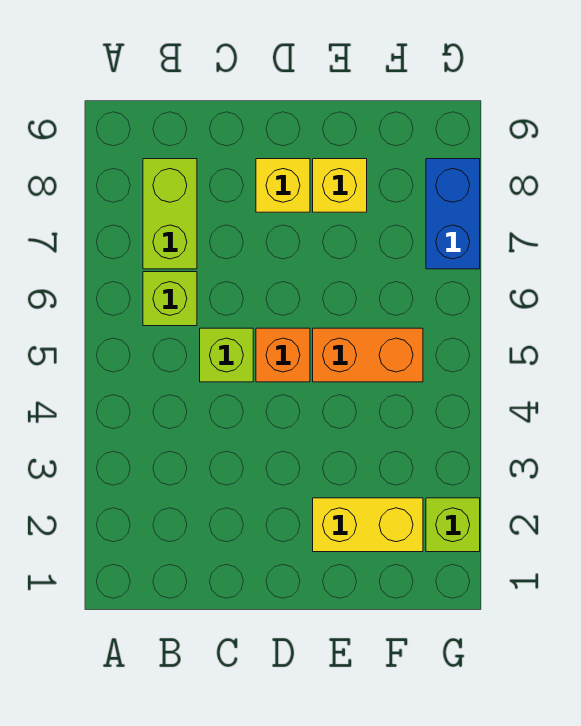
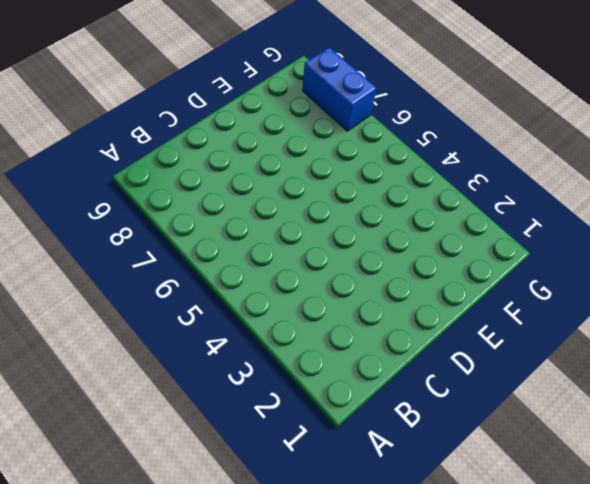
none -> lime brick B6 level 1
none -> lime brick B7:B8 level 1

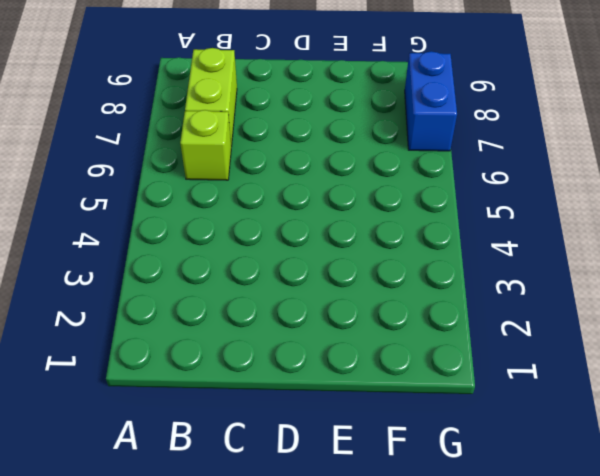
none -> lime brick C5 level 1
none -> orange brick D5 level 1

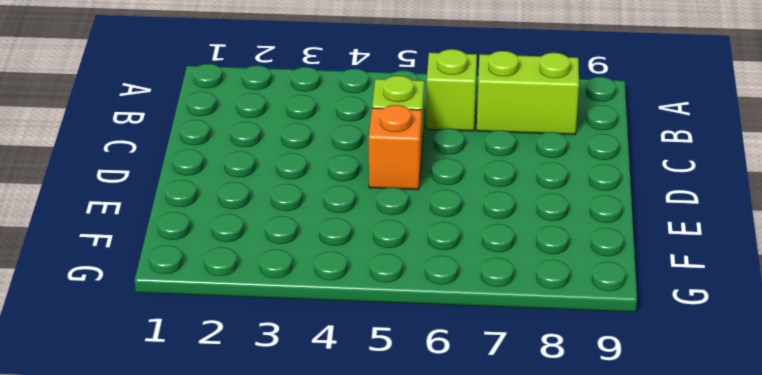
none -> yellow brick D8 level 1
none -> yellow brick E2:F2 level 1

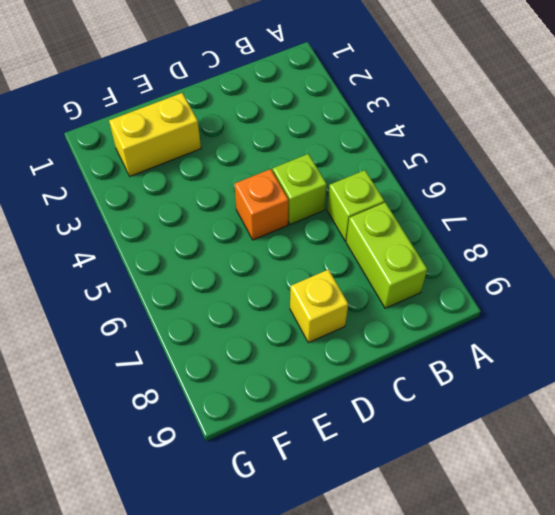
none -> orange brick E5:F5 level 1
none -> yellow brick E8 level 1

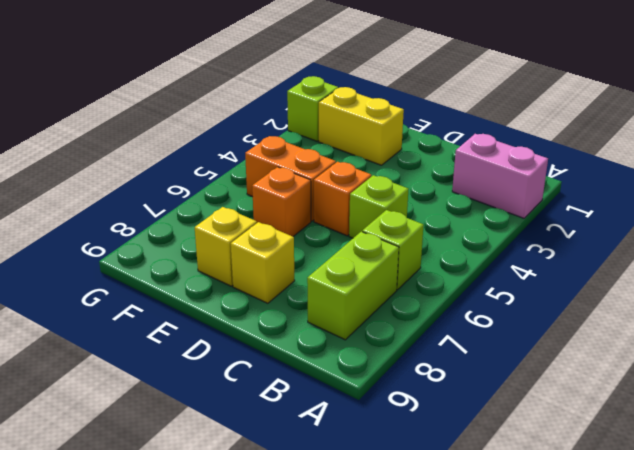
pink brick A2:B2 level 1 -> none
orange brick E6 level 1 -> none
none -> blue brick G7:G8 level 1

